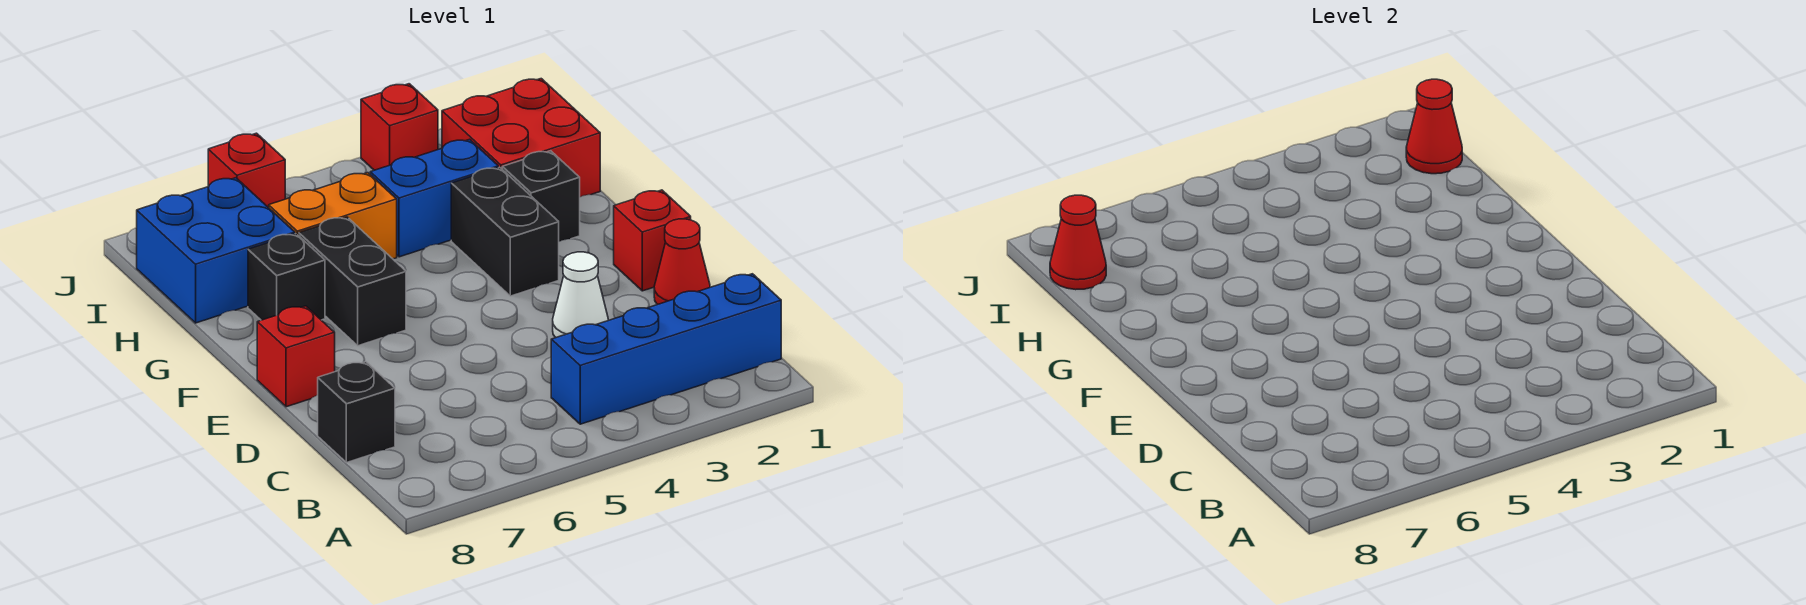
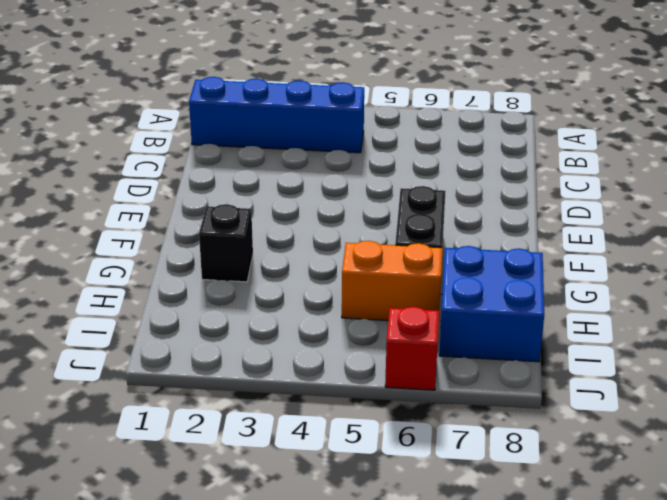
none -> black brick C8 level 1
none -> red cone D1 level 1
none -> white cone D3 level 1

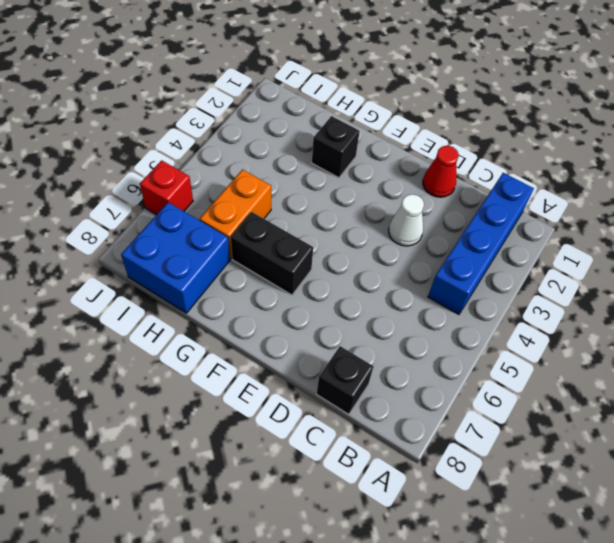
none -> red brick E1 level 1
none -> red brick E8 level 1
none -> black brick F3:G3 level 1

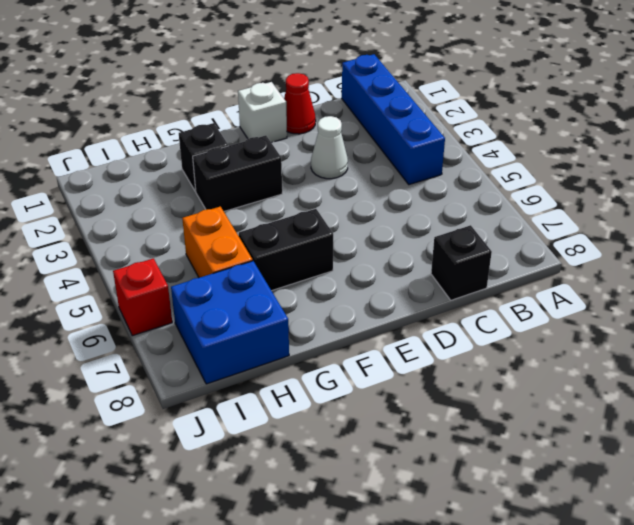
white brick E1 level 1 -> red brick E1 level 1
none -> red brick E8 level 1
none -> black brick G7 level 1
none -> red brick H1:I2 level 1

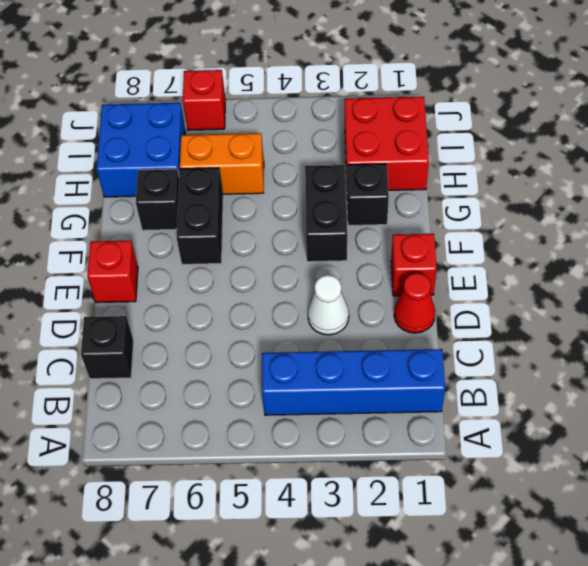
none -> blue brick H3:H4 level 1
none -> red brick J3 level 1
none -> red cone I1 level 2

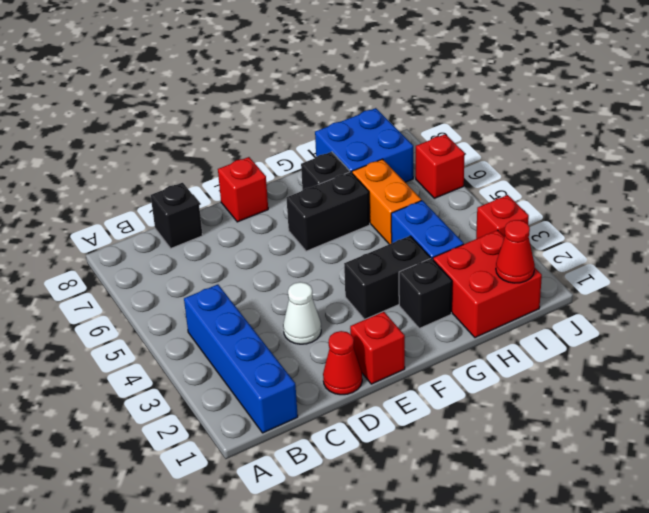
none -> red cone I8 level 2

